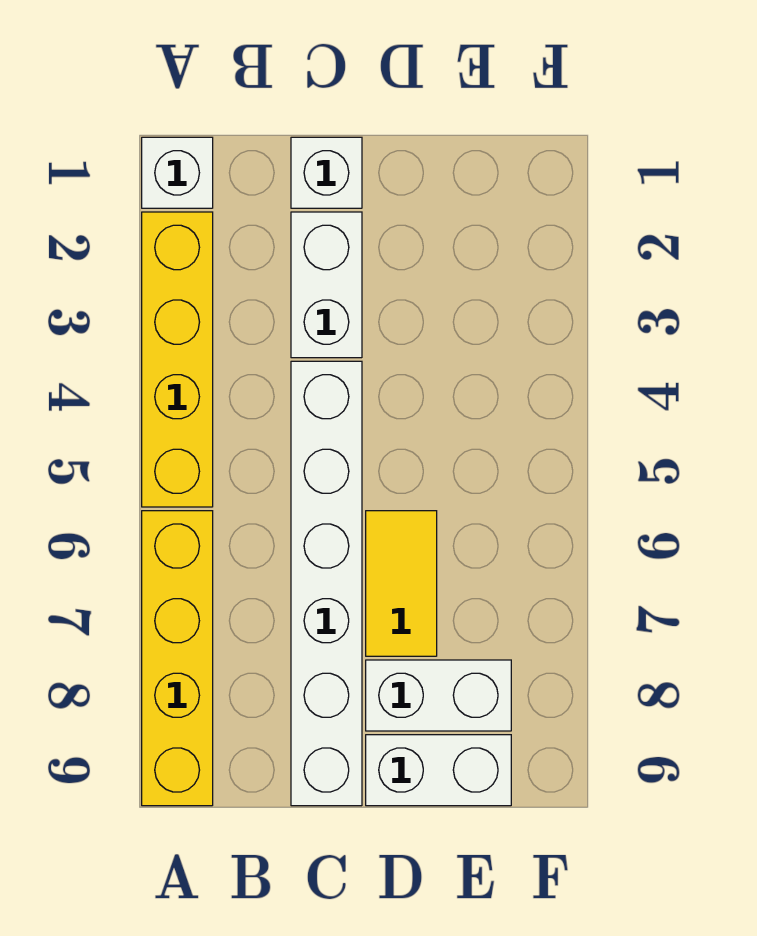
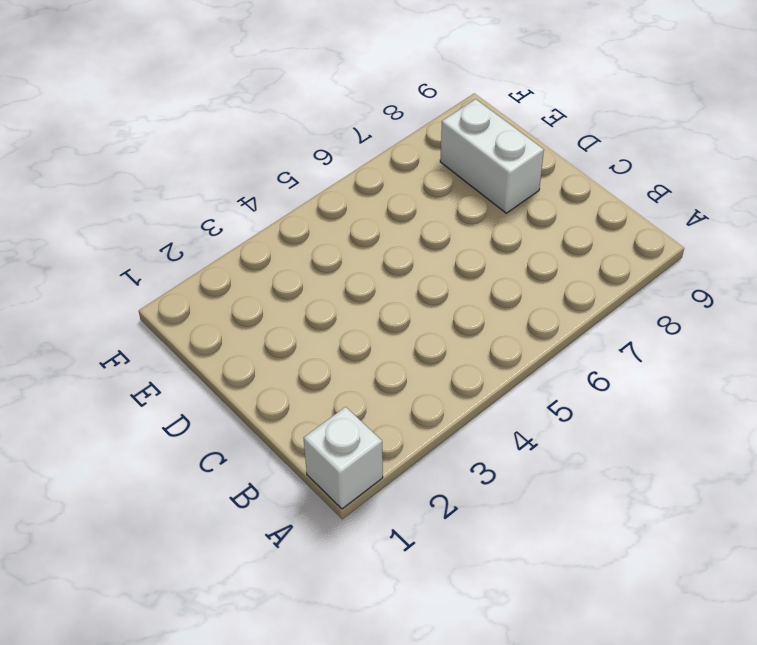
none -> yellow brick A2:A5 level 1
none -> yellow brick A6:A9 level 1

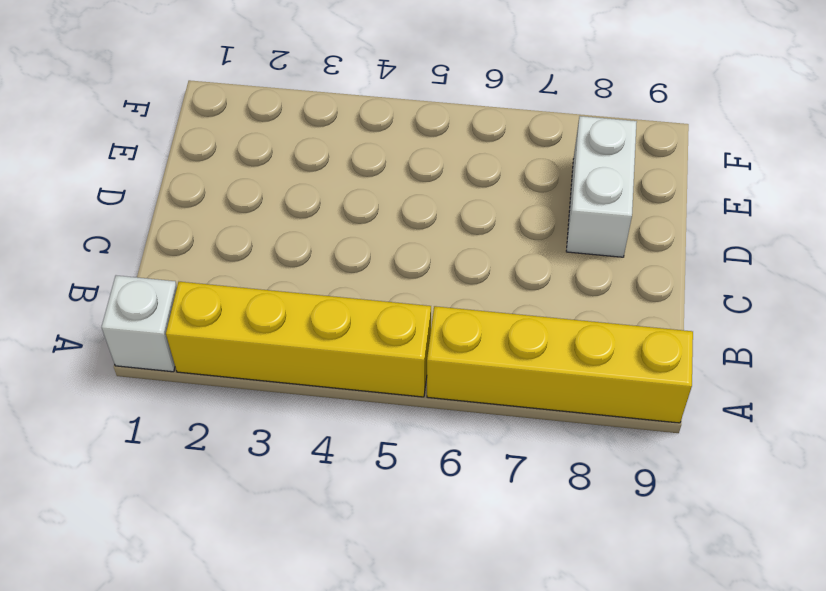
none -> white brick C1 level 1
none -> white brick C2:C3 level 1

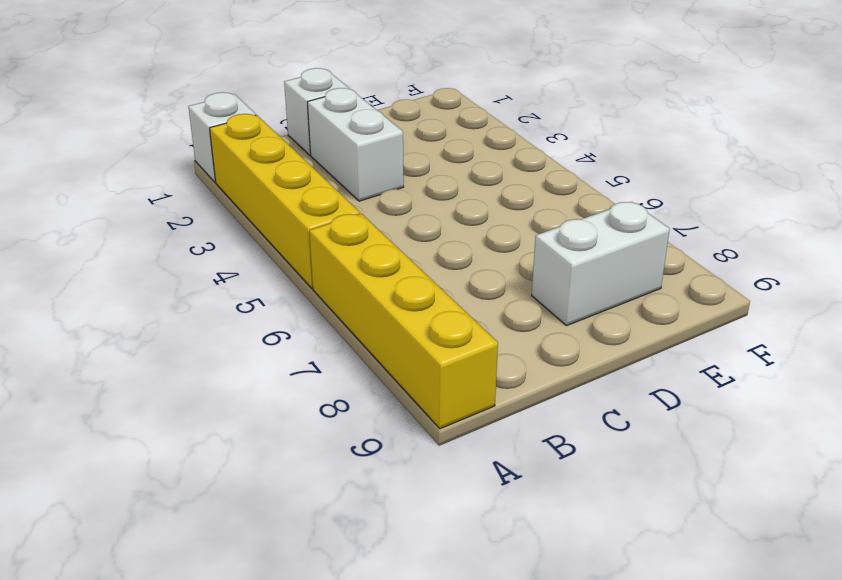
none -> white brick C4:C9 level 1
none -> yellow tile D6:D7 level 1

